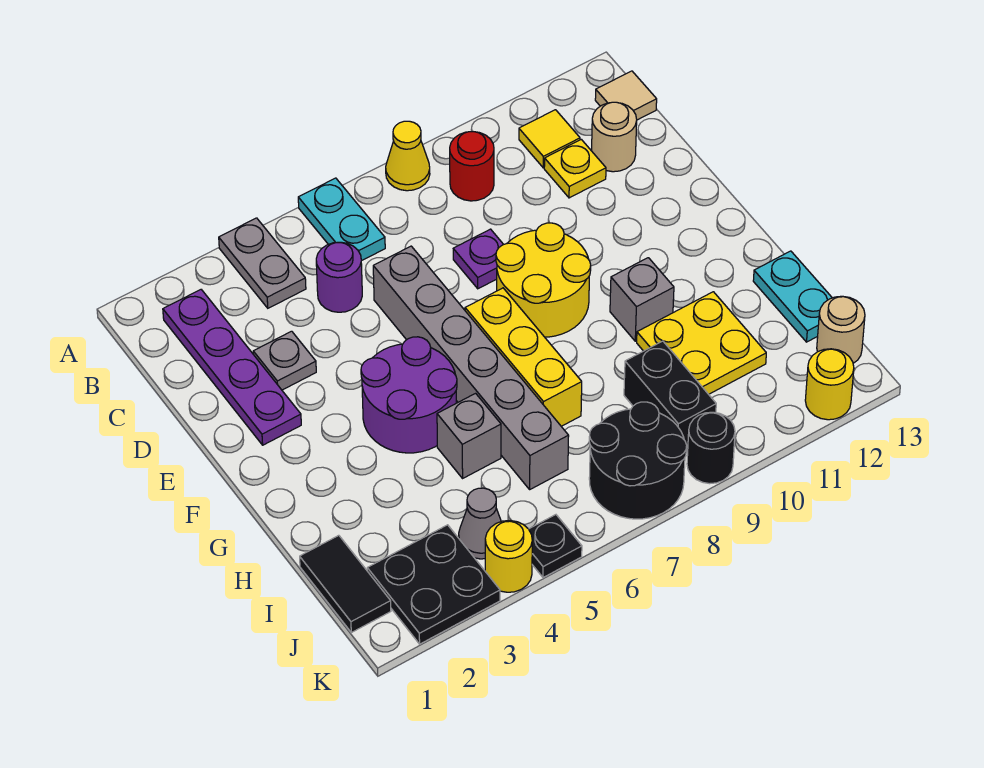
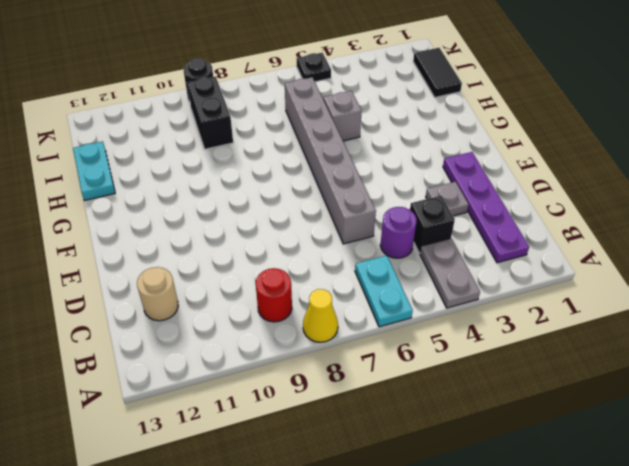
black brick C4 level 1 -> none
none -> yellow tile B11 level 1
none -> tan tile B13 level 1
none -> yellow plate C11 level 1
none -> purple plate D8 level 1

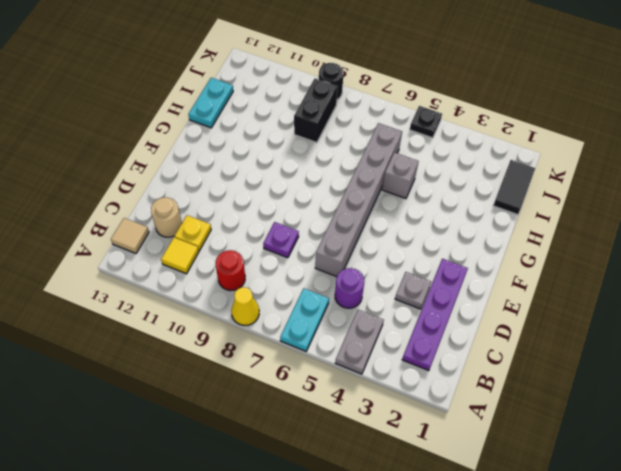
none -> yellow round brick E8:F9 level 1
none -> purple round brick F4:G5 level 1
none -> yellow brick F7:H7 level 1
none -> grey brick G10 level 1

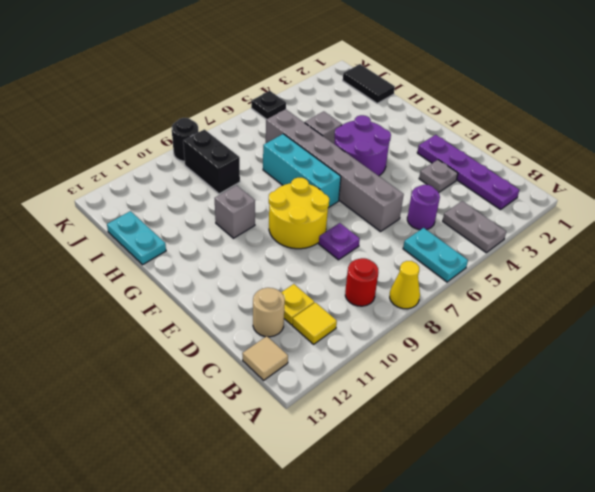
cyan brick F7:H7 level 1 -> yellow brick F7:H7 level 1
none -> yellow plate H10:I11 level 1
none -> black plate J2:K3 level 1
none -> grey cone J4 level 1
none -> black round brick J7:K8 level 1

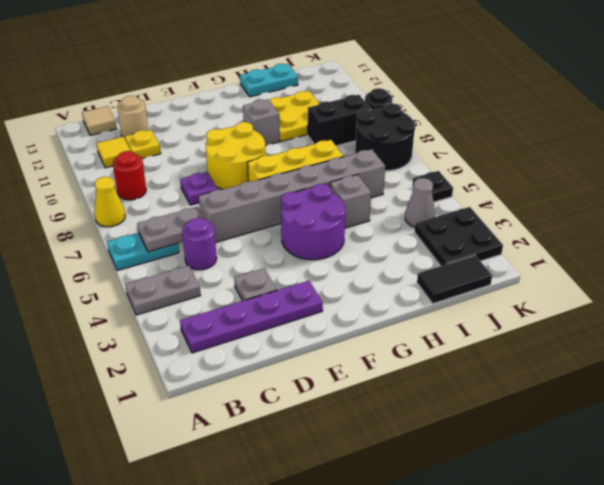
grey plate B6:C6 level 2 -> none
none -> tan round brick J13 level 1
none -> yellow round brick K4 level 1
none -> yellow round brick K12 level 1

